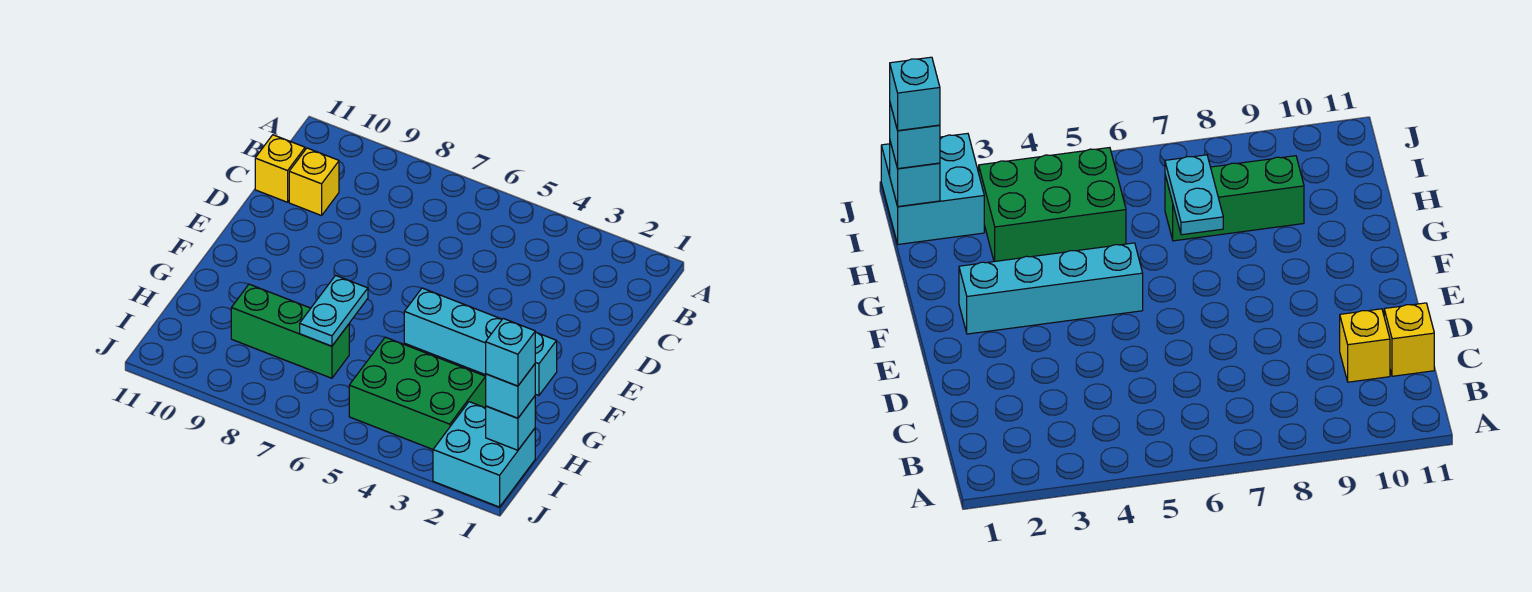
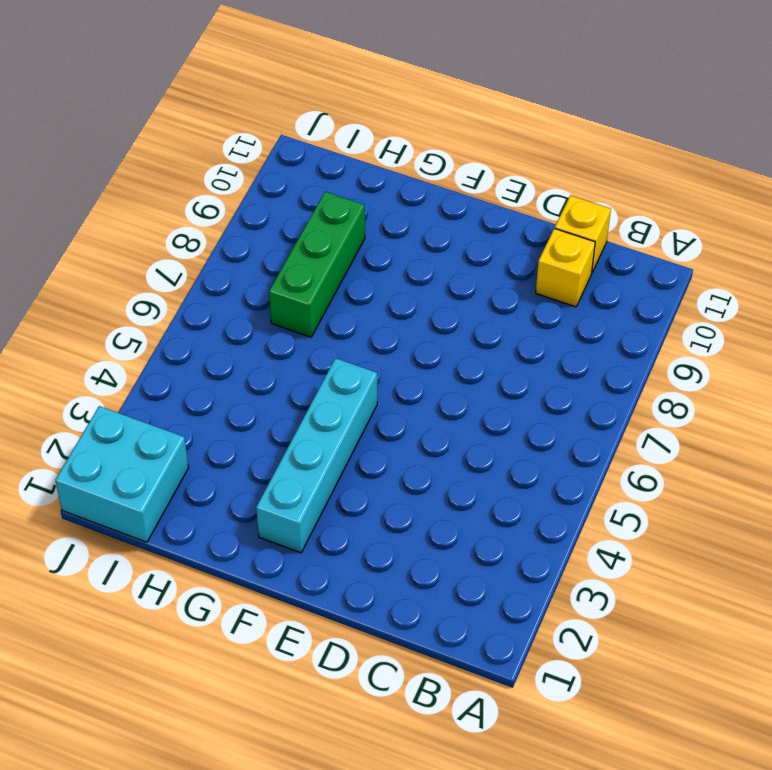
none -> green brick H3:I5 level 1
none -> cyan plate G7:H7 level 2

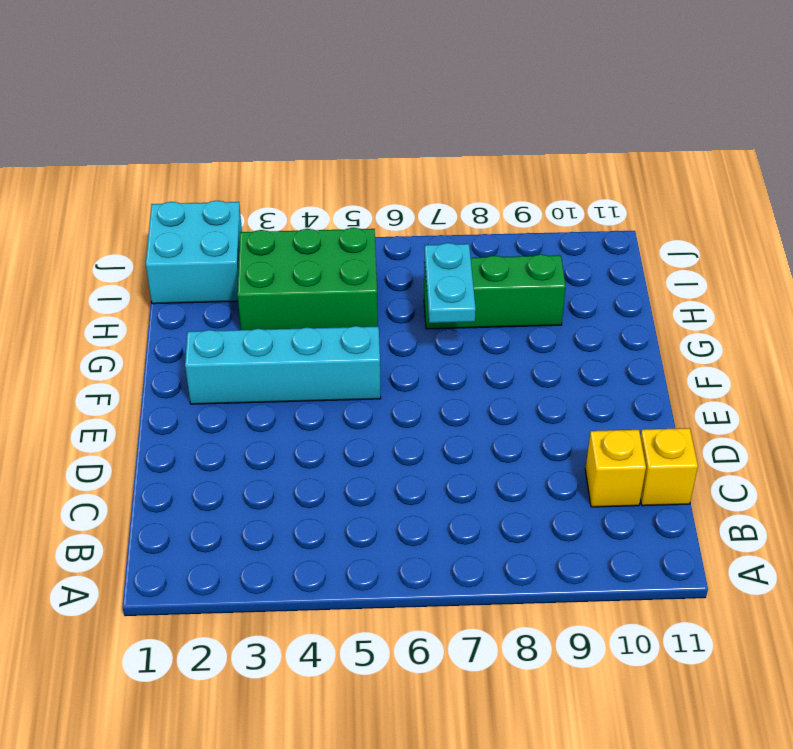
none -> cyan brick I1 level 2
none -> cyan brick I1 level 3

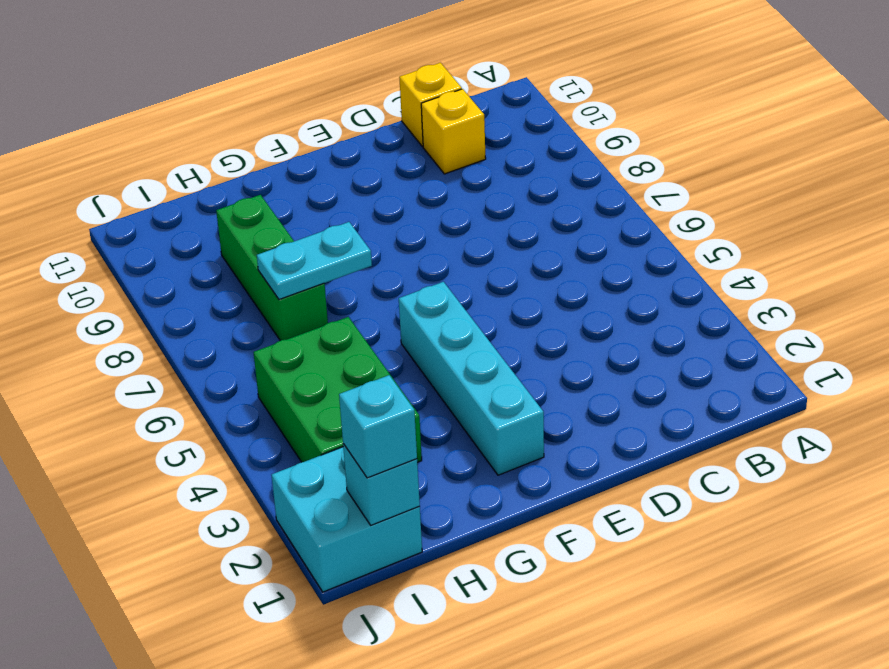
none -> cyan brick I1 level 4

